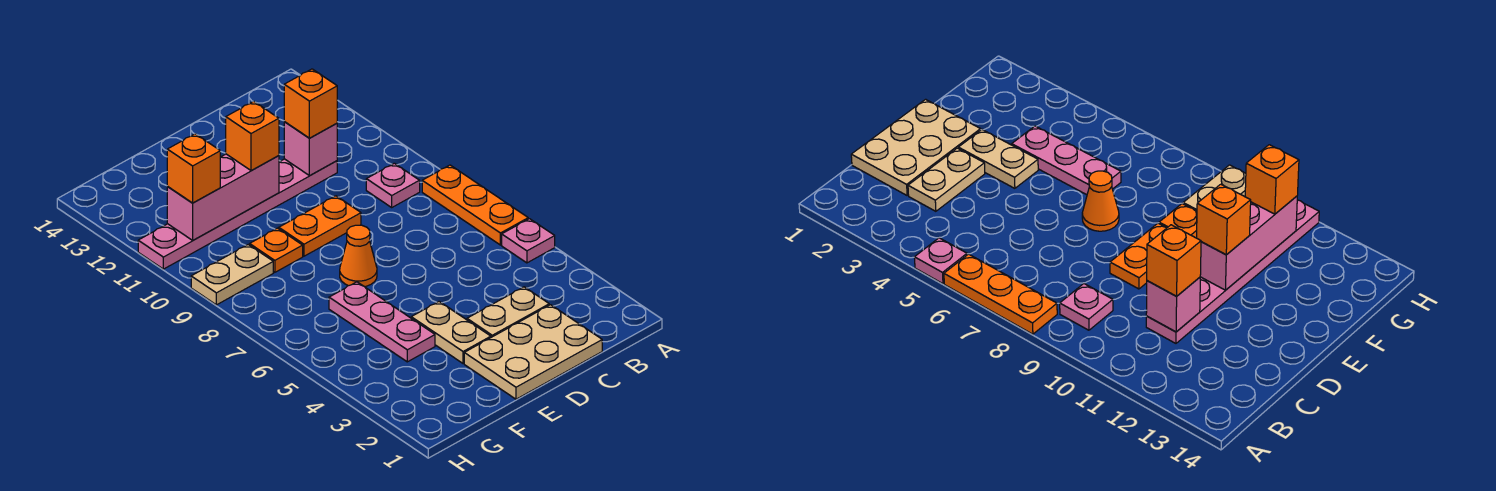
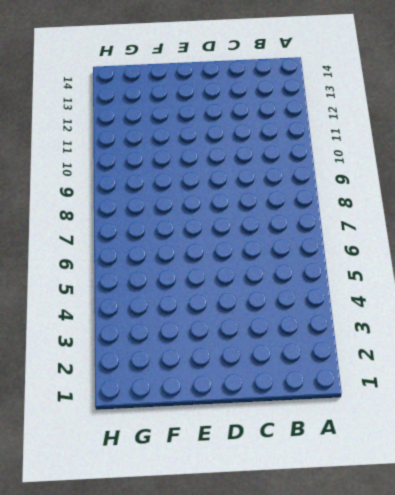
none -> pink plate A5 level 1
none -> orange plate A6:A8 level 1
none -> pink plate B9 level 1

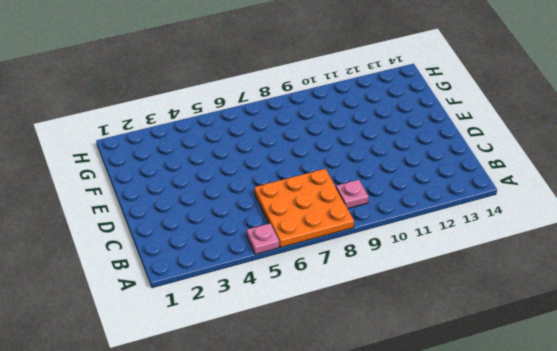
orange plate A6:C8 level 1 -> orange plate A6:A8 level 1
none -> tan plate C1:E2 level 1
none -> tan plate C3:D3 level 1
none -> pink plate C11:H11 level 1

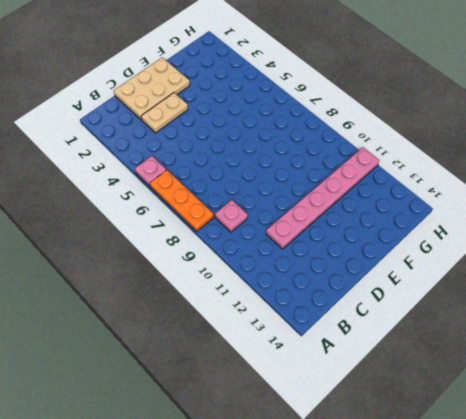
none -> orange plate D9:E9 level 1
none -> tan plate E3:E4 level 1
none -> orange cone E7 level 1

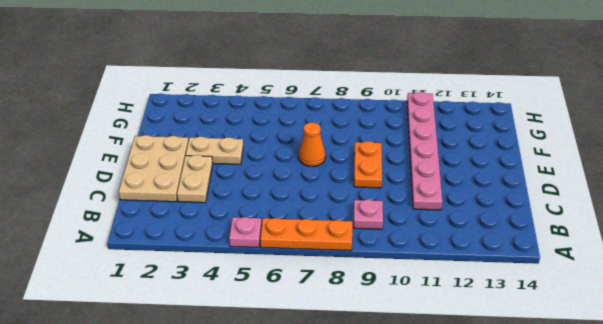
none -> pink plate F4:F6 level 1
none -> orange plate F9 level 1
none -> tan plate G9:H9 level 1

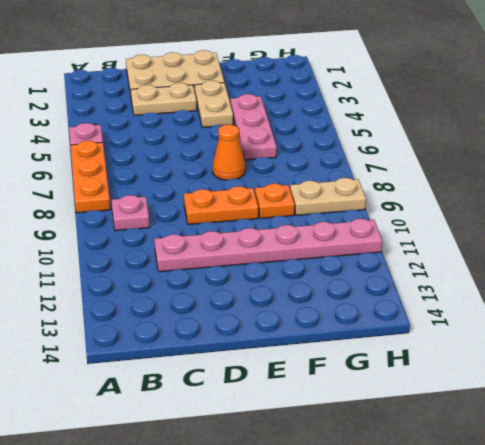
none -> pink brick C11 level 2
none -> pink brick E11:G11 level 2
none -> orange brick C11 level 3

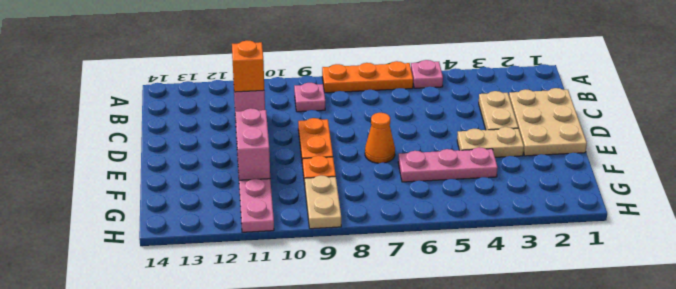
pink brick E11:F11 level 2 -> pink brick E11:G11 level 2
none -> orange brick E11 level 3
none -> orange brick G11 level 3

